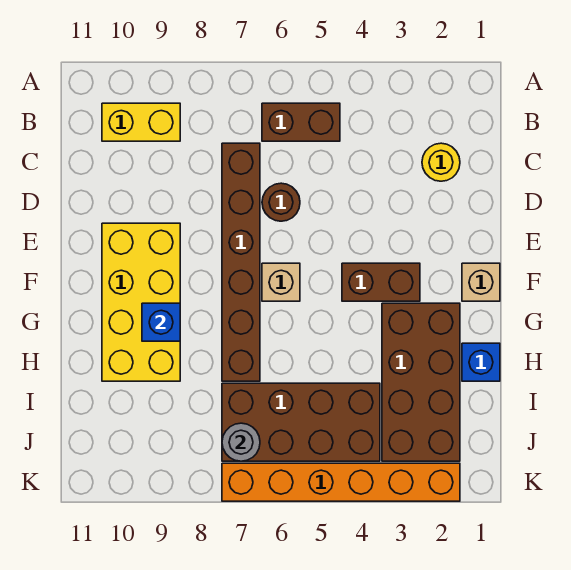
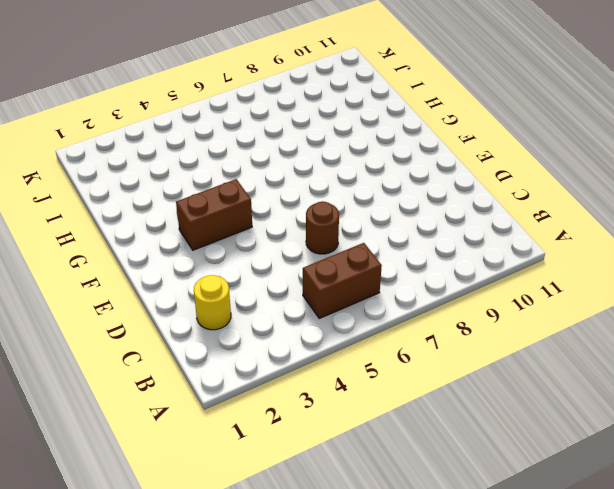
none -> yellow brick B9:B10 level 1
none -> brown brick C7:H7 level 1
none -> yellow brick E9:H10 level 1

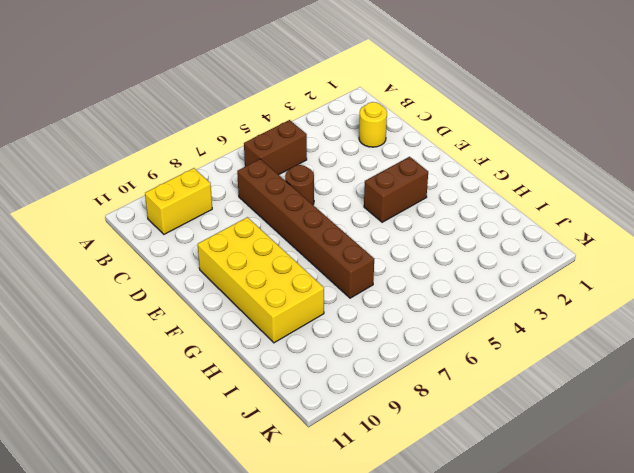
none -> tan brick F1 level 1
none -> tan brick F6 level 1
none -> brown brick G2:J3 level 1

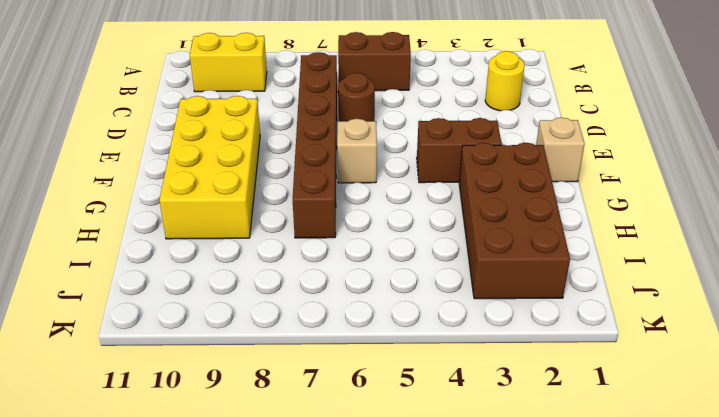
none -> blue brick H1 level 1
none -> brown brick I4:J7 level 1
none -> orange brick K2:K7 level 1

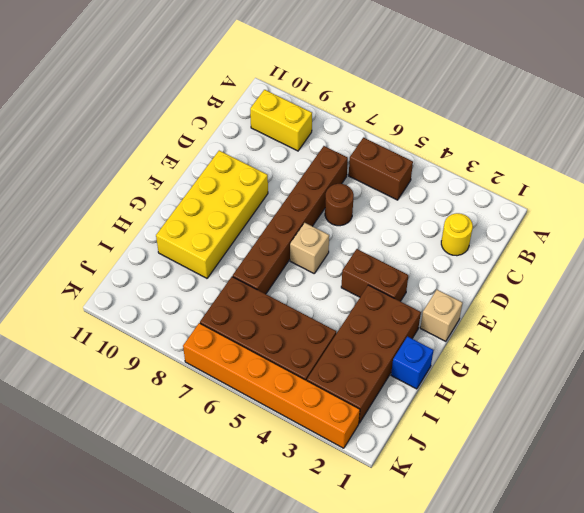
none -> blue brick G9 level 2
none -> grey round brick J7 level 2

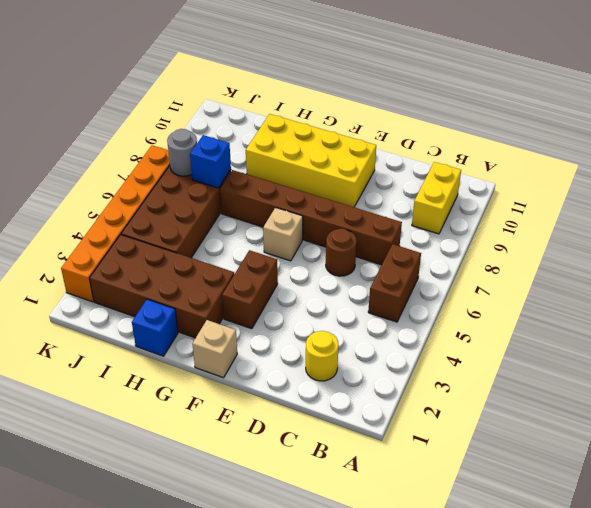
blue brick I7 level 2 -> blue brick G9 level 2

